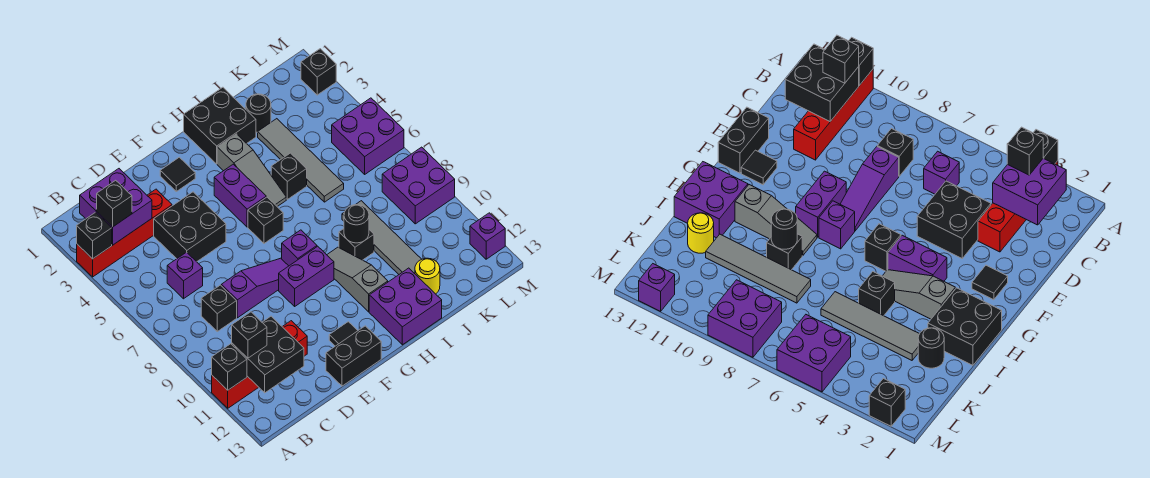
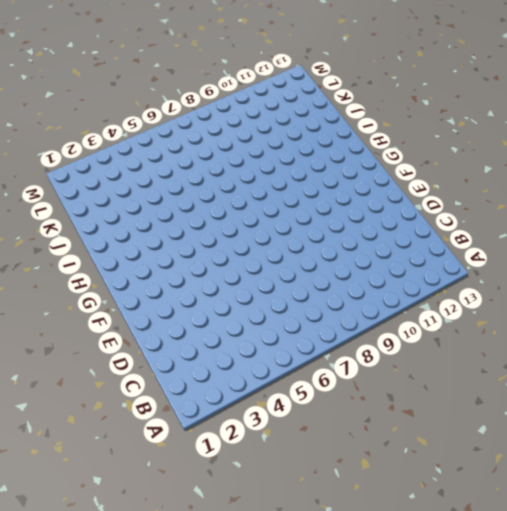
none -> red brick A3:D3 level 1
none -> red brick A11:D11 level 1
none -> purple brick C6 level 1
none -> black brick C8 level 1

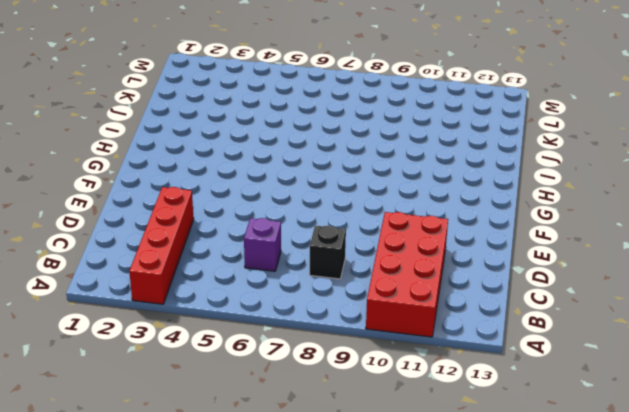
red brick A10:D11 level 1 -> red brick A11:D11 level 1
none -> black brick D4:E5 level 1
none -> purple slope D8:F8 level 1 top D
none -> black brick E13:F13 level 1
none -> black tile F2 level 1

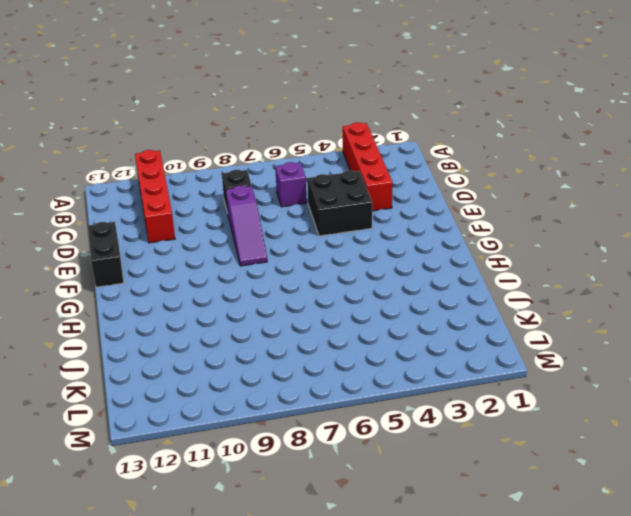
none -> black tile F2 level 1
none -> purple brick F9:G9 level 1
none -> black tile F12 level 1
none -> purple brick G4:G5 level 1

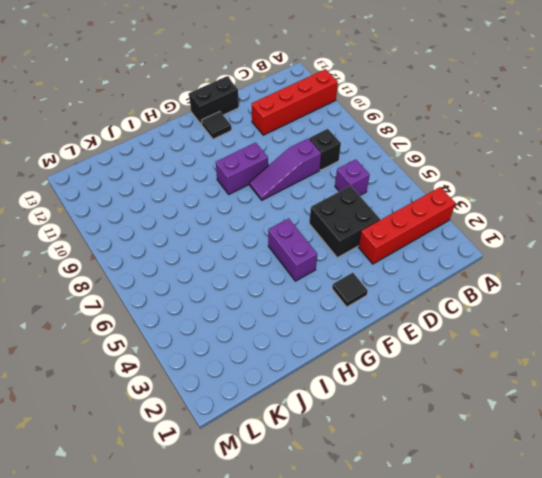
none -> black brick G6 level 1
none -> purple brick G8 level 1
none -> black brick H1:I2 level 1
none -> grey slope H3:H5 level 1 top 3

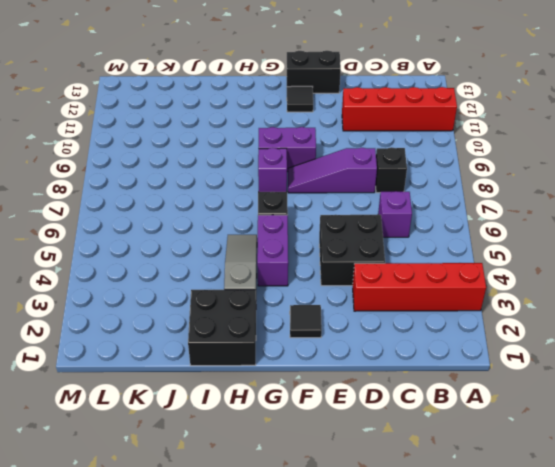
none -> grey slope H9:H11 level 1 top 11
none -> purple brick H12:I13 level 1
none -> black brick I5 level 1
none -> black brick I9 level 1

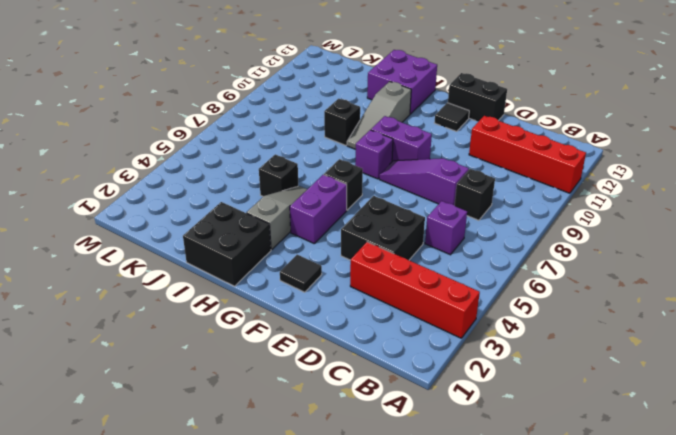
none -> black round brick J2 level 1
none -> grey tile J3:J6 level 1
none -> grey tile J8:J11 level 1
none -> yellow round brick J12 level 1

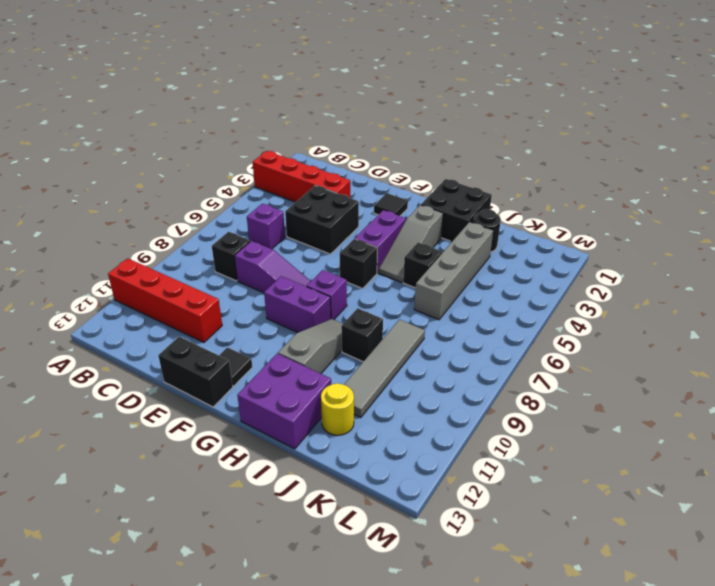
grey brick J3:J6 level 1 -> grey tile J3:J6 level 1
none -> purple brick L5:M6 level 1
none -> purple brick L8:M9 level 1
none -> black brick M2 level 1
none -> purple brick M12 level 1

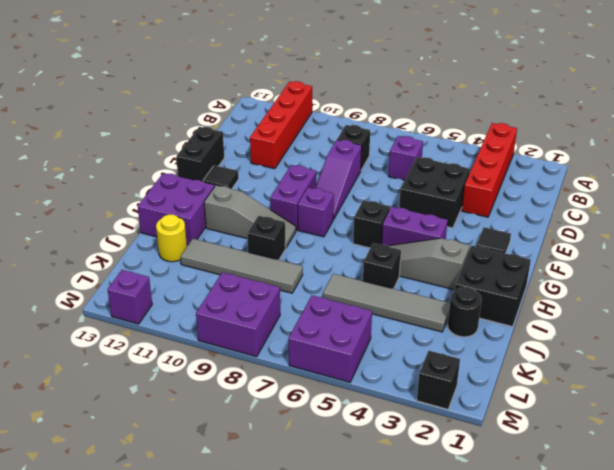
none -> black brick A3 level 2
none -> black brick A11 level 2
none -> purple brick B2:C3 level 2
none -> black brick B11:C12 level 2

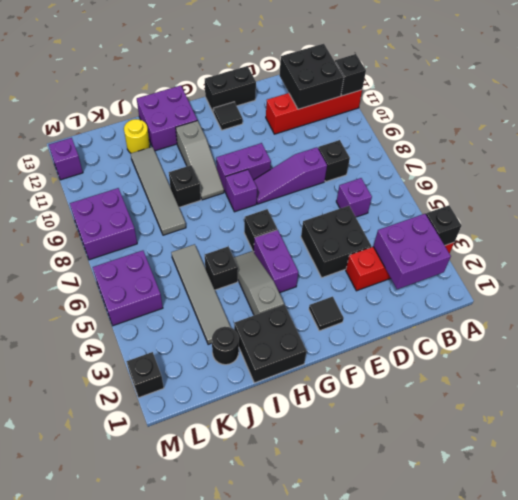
none -> black round brick I9 level 2
none -> black brick B3 level 3
none -> black brick B11 level 3

